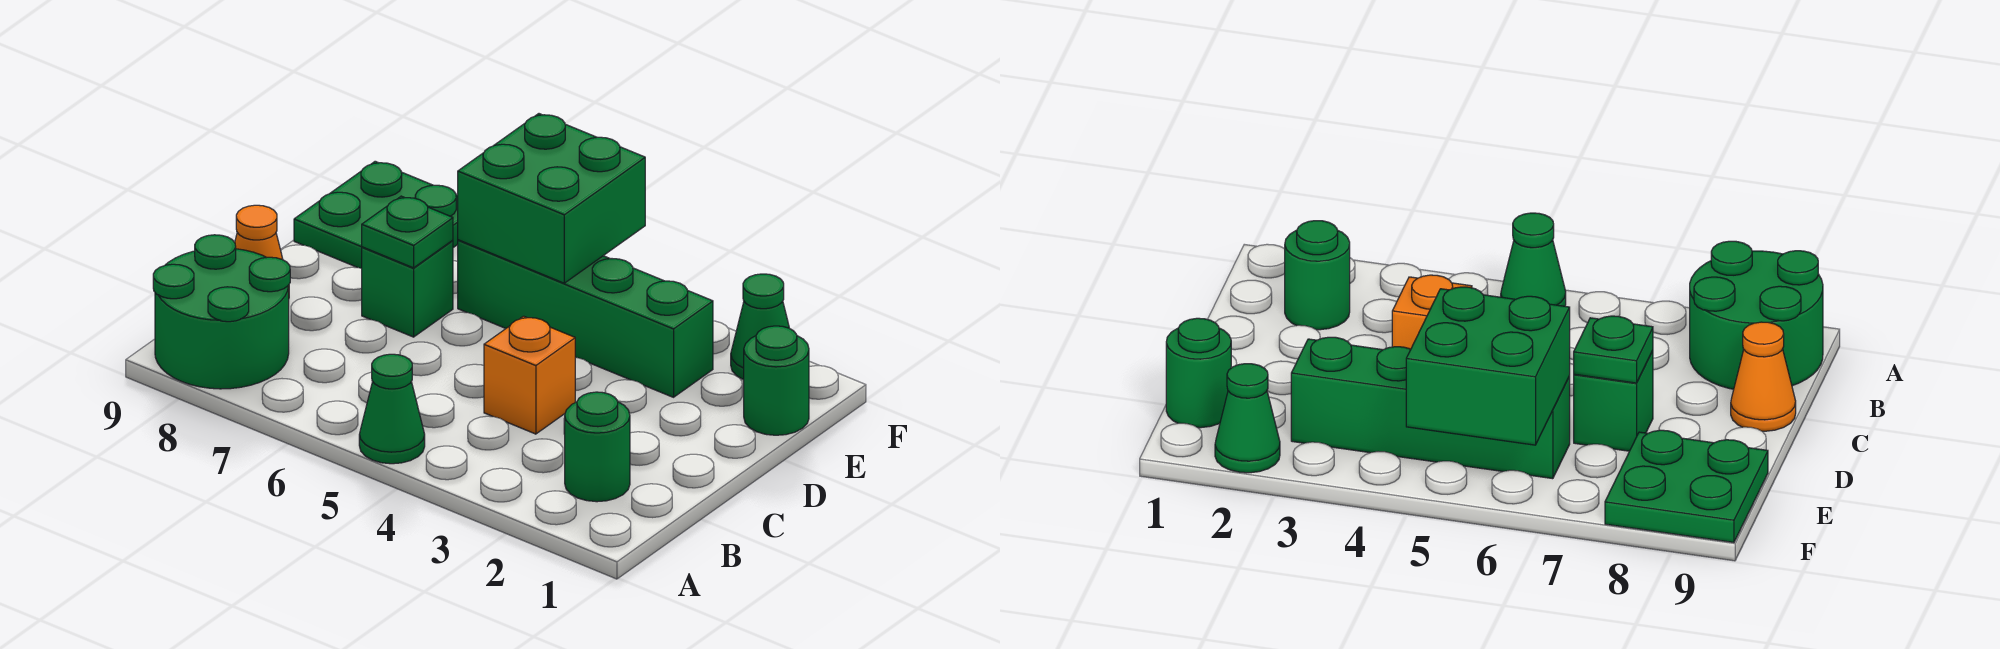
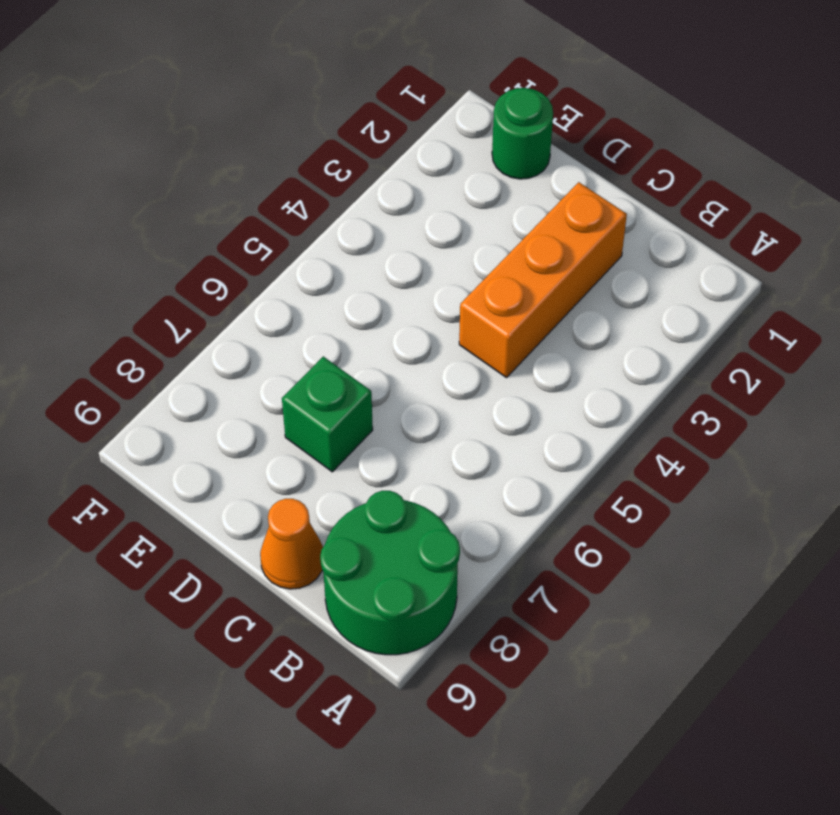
orange brick C2:C4 level 1 -> orange brick C4 level 1
none -> green cone A5 level 1
none -> green round brick B2 level 1
none -> green brick E3:E6 level 1

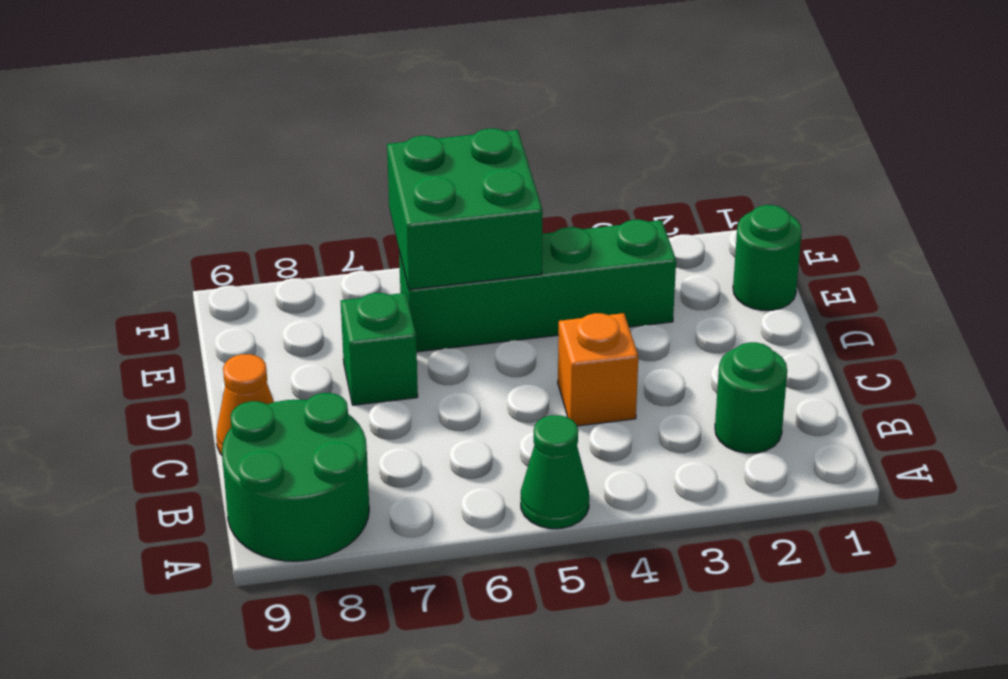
none -> green plate E8:F9 level 1
none -> green cone F2 level 1
none -> green plate D7 level 2

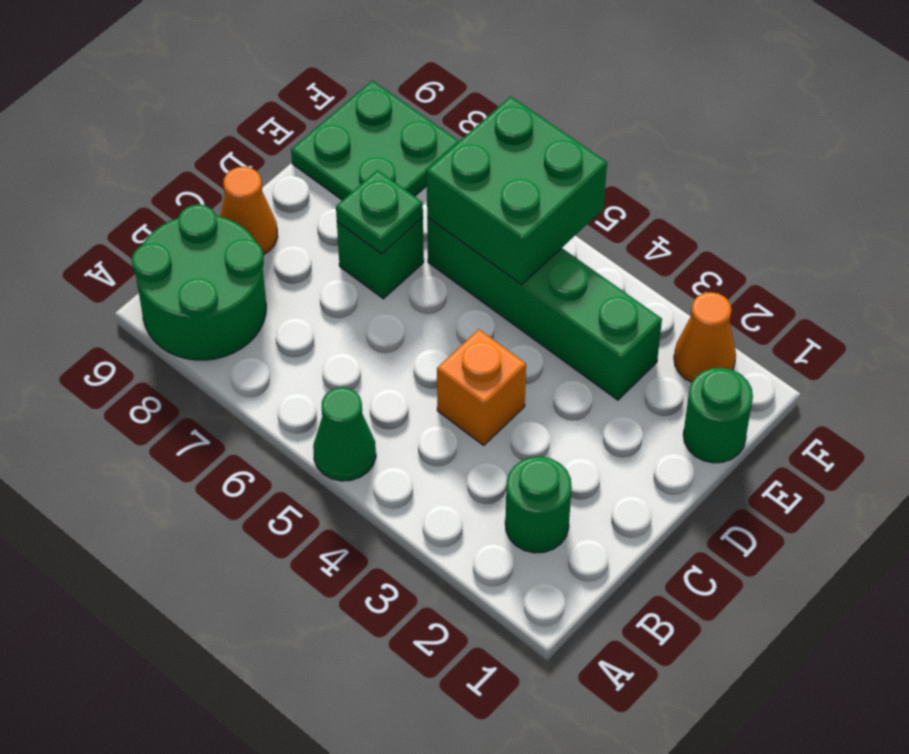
orange cone F2 level 1 -> green cone F2 level 1

